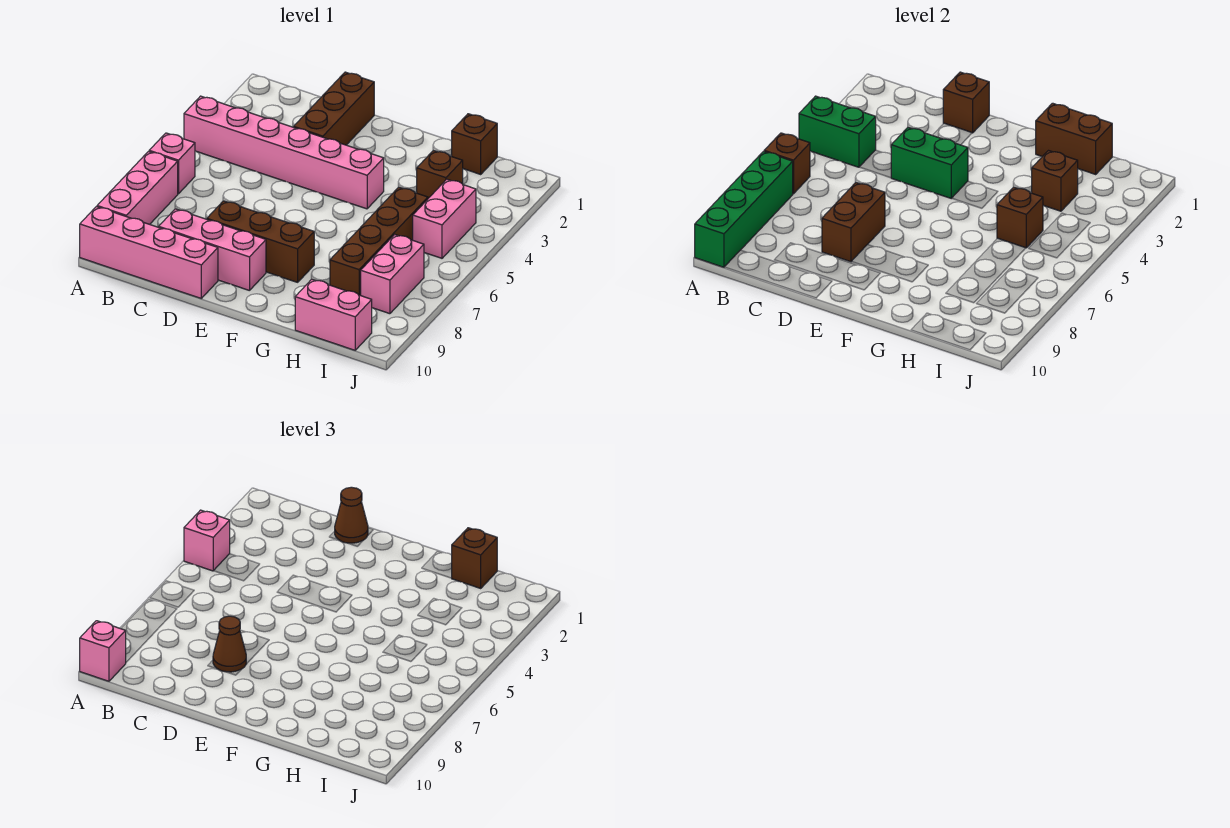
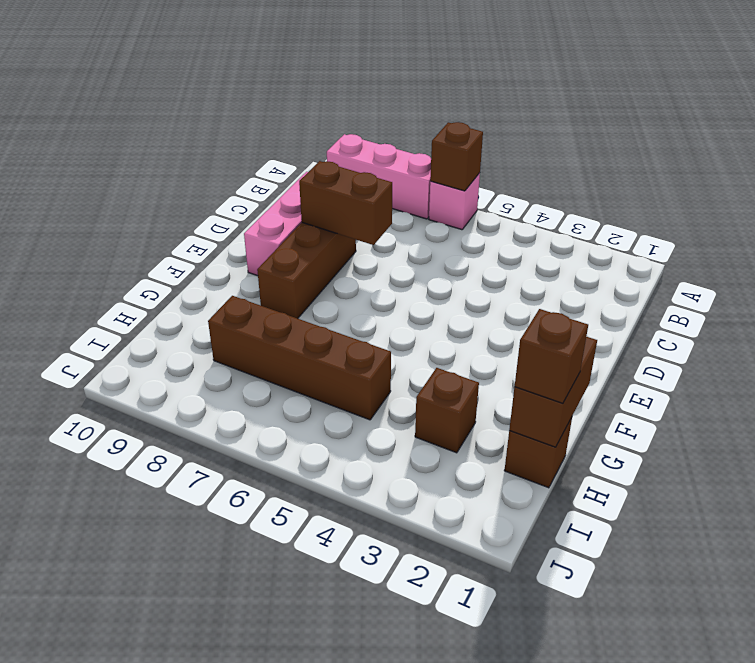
none -> pink brick A4:F4 level 1
none -> pink brick A10:D10 level 1
none -> brown brick D1:D3 level 1

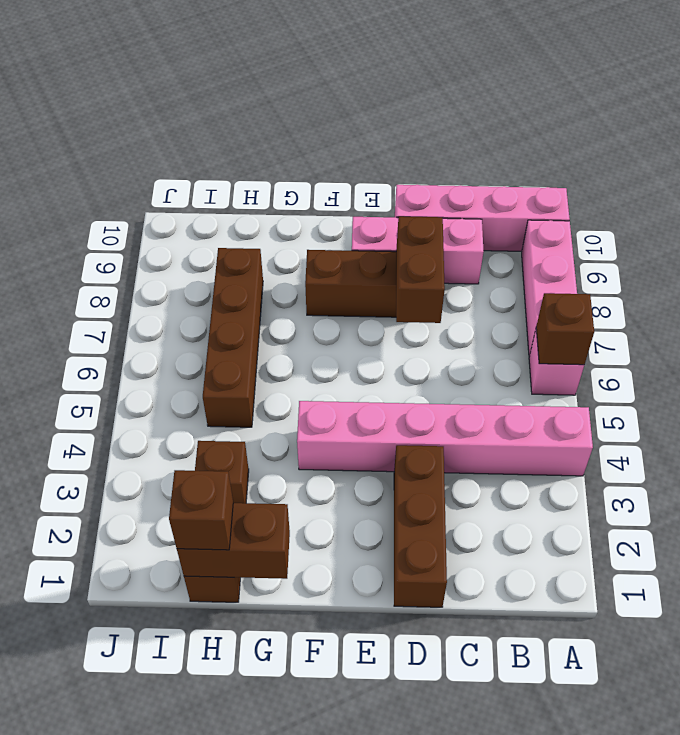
none -> pink brick H10:I10 level 1
none -> pink brick I4:I5 level 1
none -> pink brick I7:I8 level 1

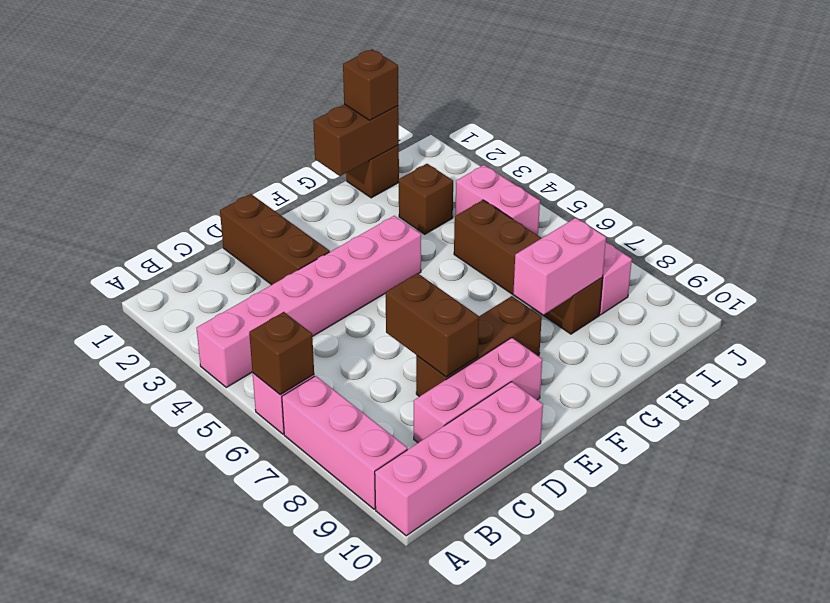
pink brick G8:H8 level 2 -> pink brick H10:I10 level 1
none -> green brick A4:B4 level 2
none -> green brick A7:A10 level 2
none -> brown brick D1 level 2

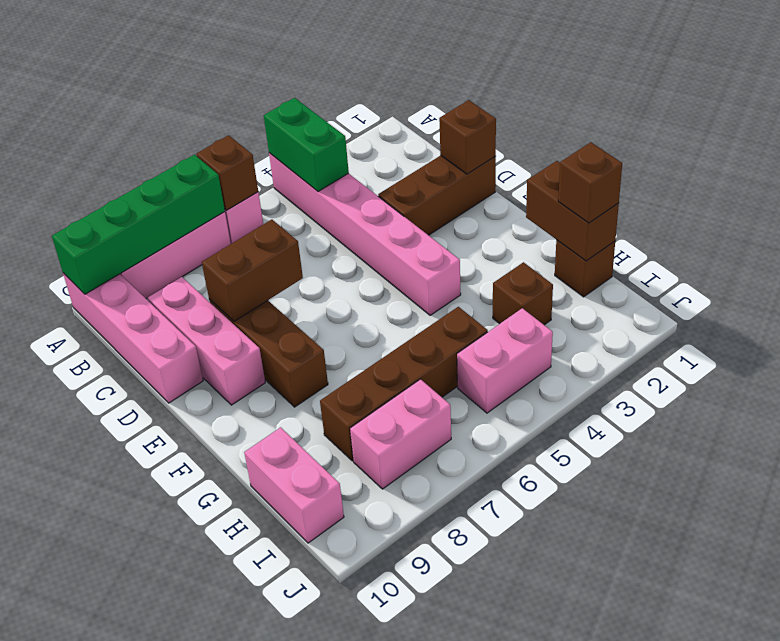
none -> green brick D4:E4 level 2
none -> brown brick H3 level 2
none -> brown brick H5 level 2

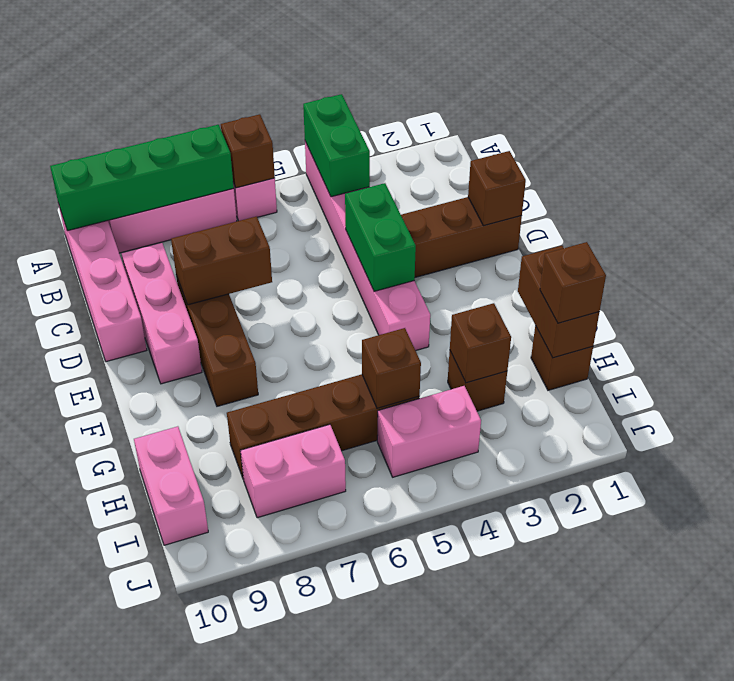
none -> pink brick A4 level 3
none -> pink brick A10 level 3
none -> brown cone D1 level 3

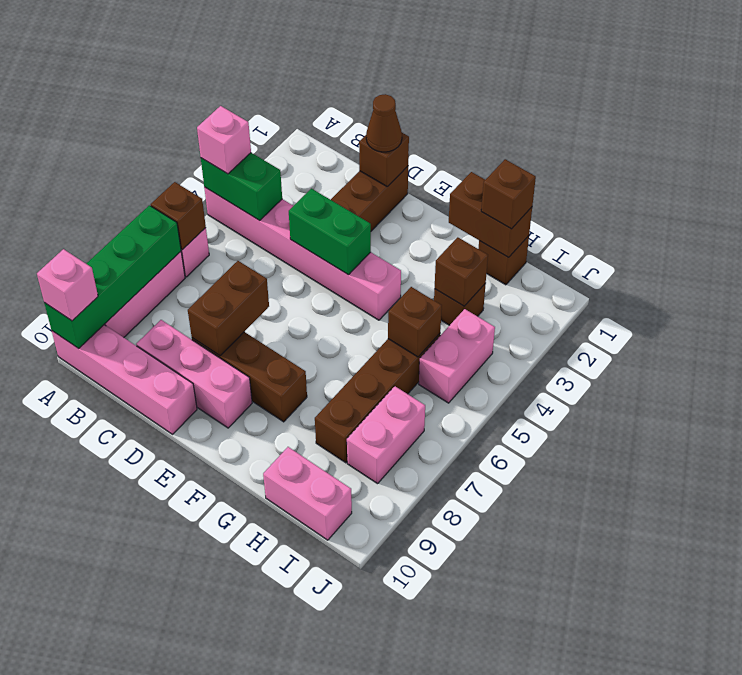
none -> brown cone D8 level 3

